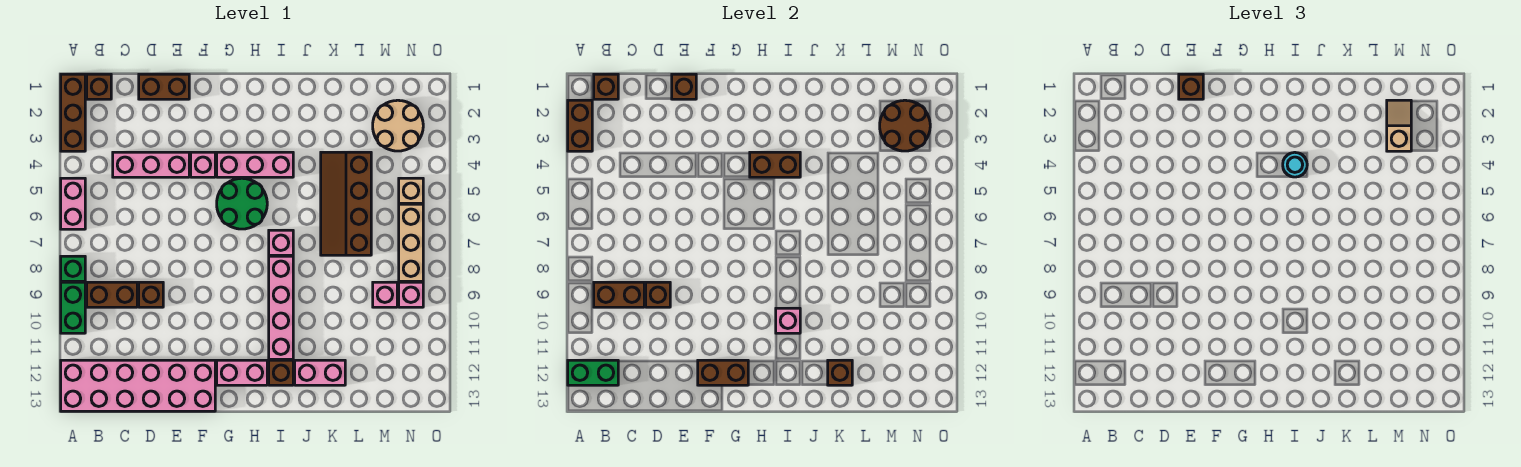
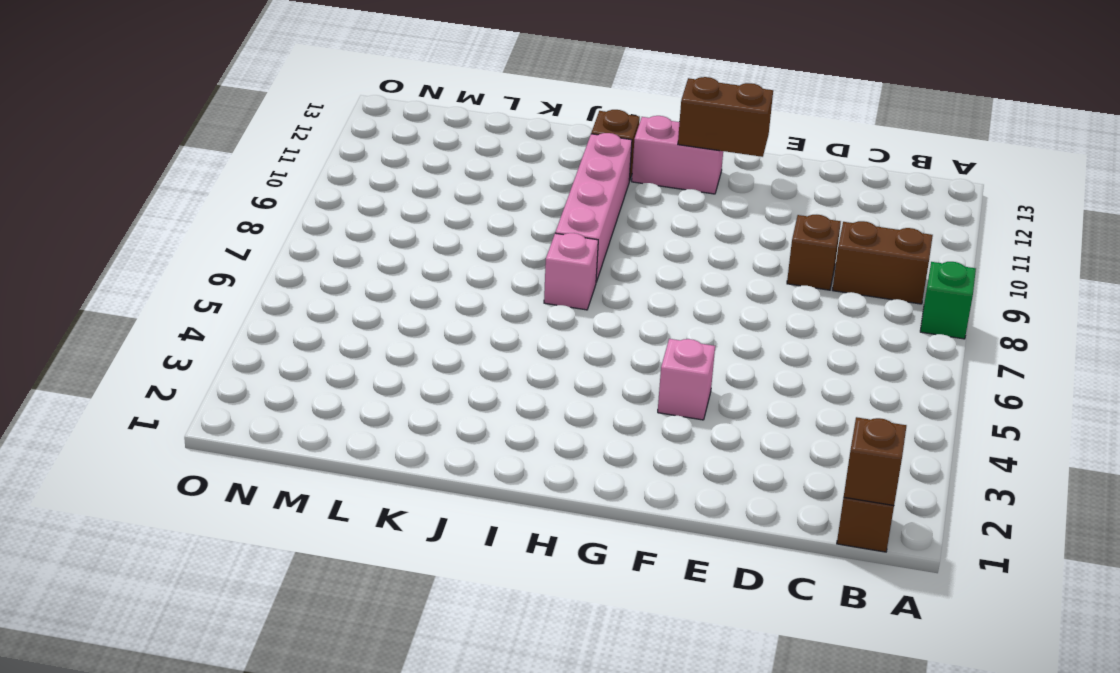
none -> brown brick A1:A3 level 1
none -> pink brick A5:A6 level 1
none -> green brick A9:A10 level 1
none -> pink brick A12:F13 level 1

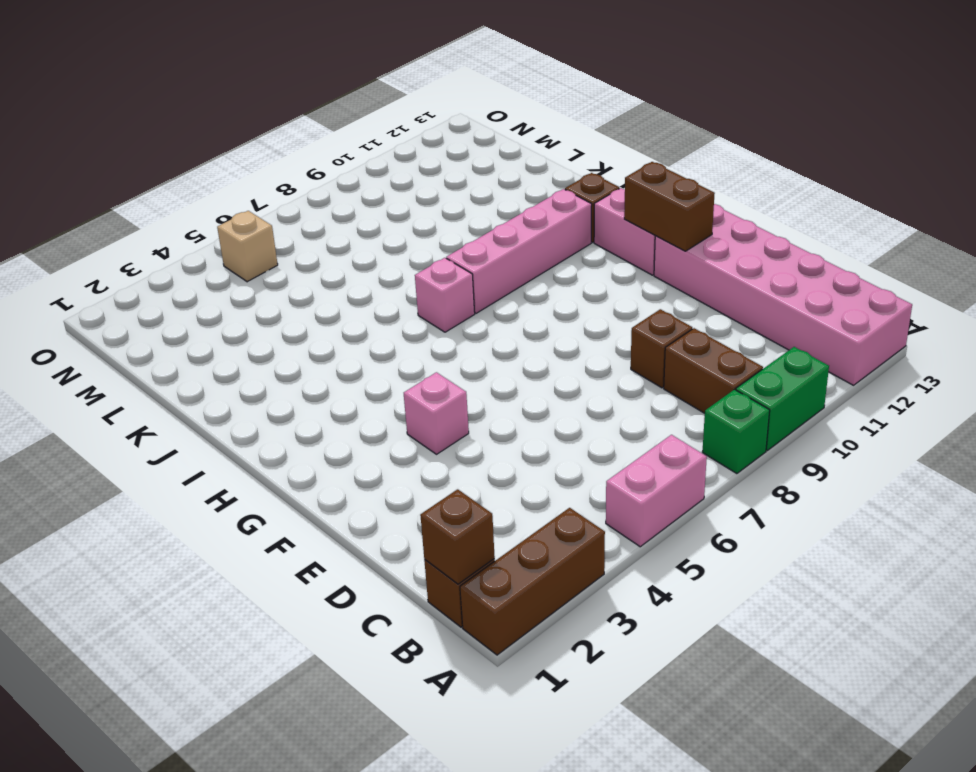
none -> pink brick C4:E4 level 1
none -> brown brick D1:E1 level 1
none -> pink brick G4:I4 level 1
none -> green round brick G5:H6 level 1

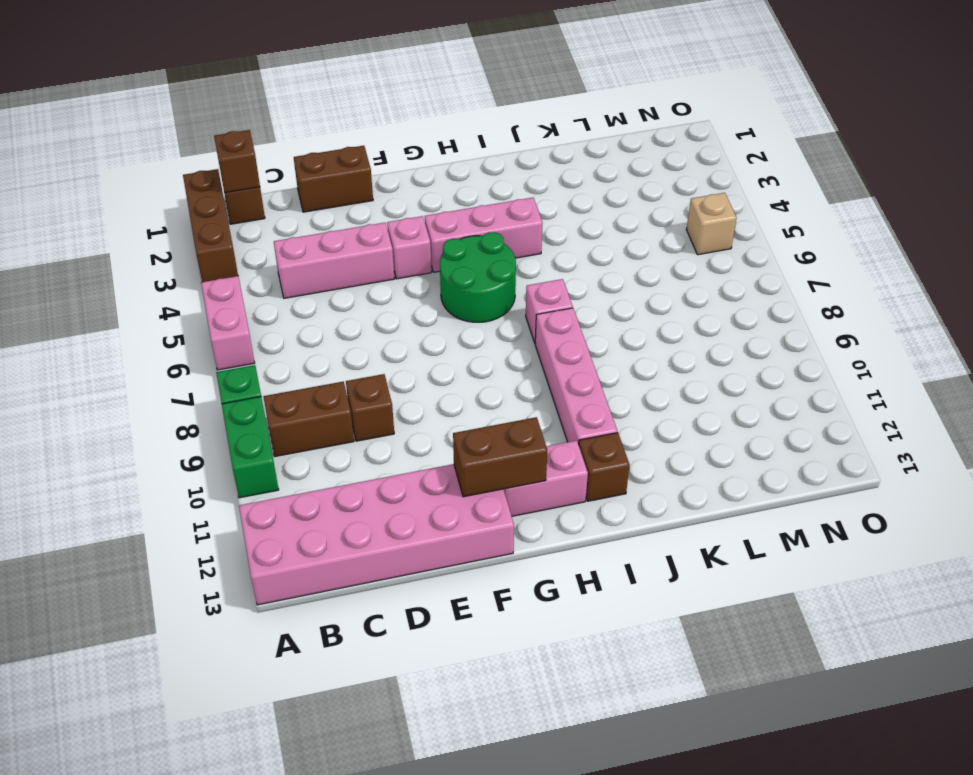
none -> pink brick J12:K12 level 1
none -> brown slope K4:L7 level 1 top L
none -> tan round brick M2:N3 level 1
none -> pink brick M9 level 1

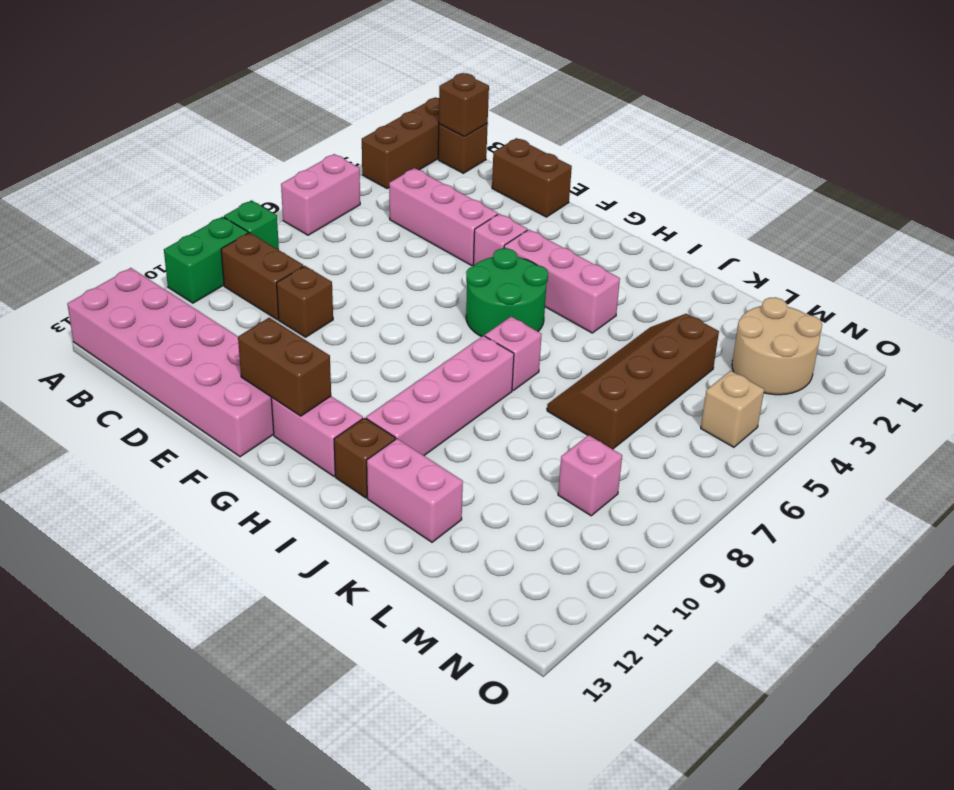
none -> tan brick N6:N8 level 1
none -> pink brick N9 level 1
none -> brown brick A2:A3 level 2
none -> green brick A12:B12 level 2

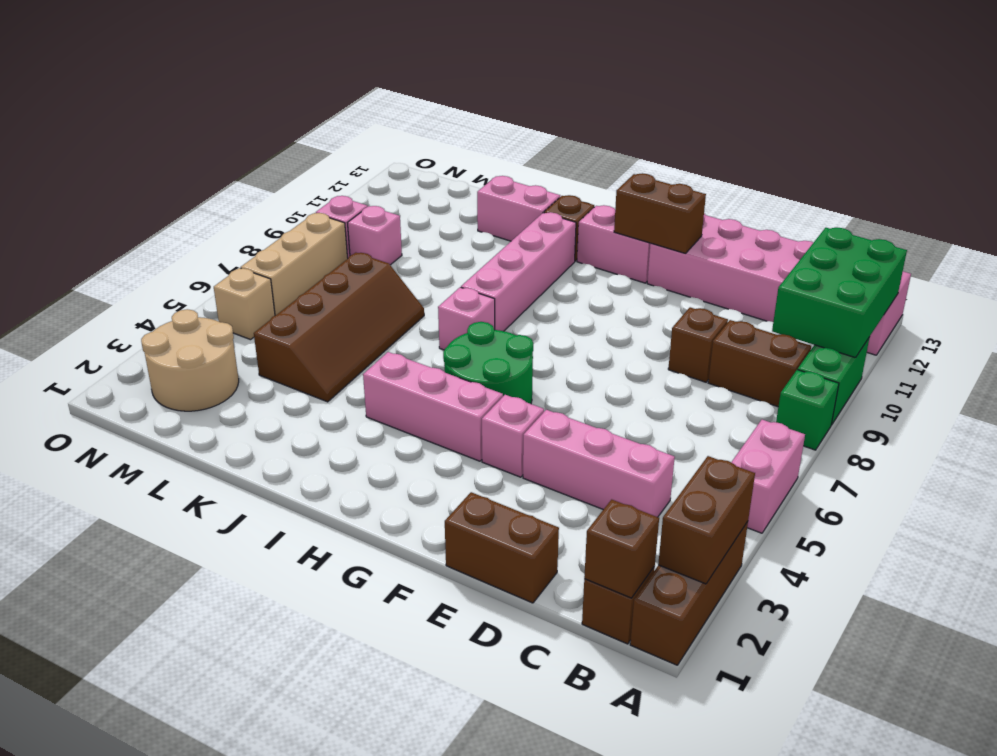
green brick A10:B12 level 2 -> green brick A12:B12 level 2
none -> brown brick B9:C9 level 2
none -> brown brick D9 level 2
none -> brown brick E1 level 2
none -> brown brick H4:I4 level 2

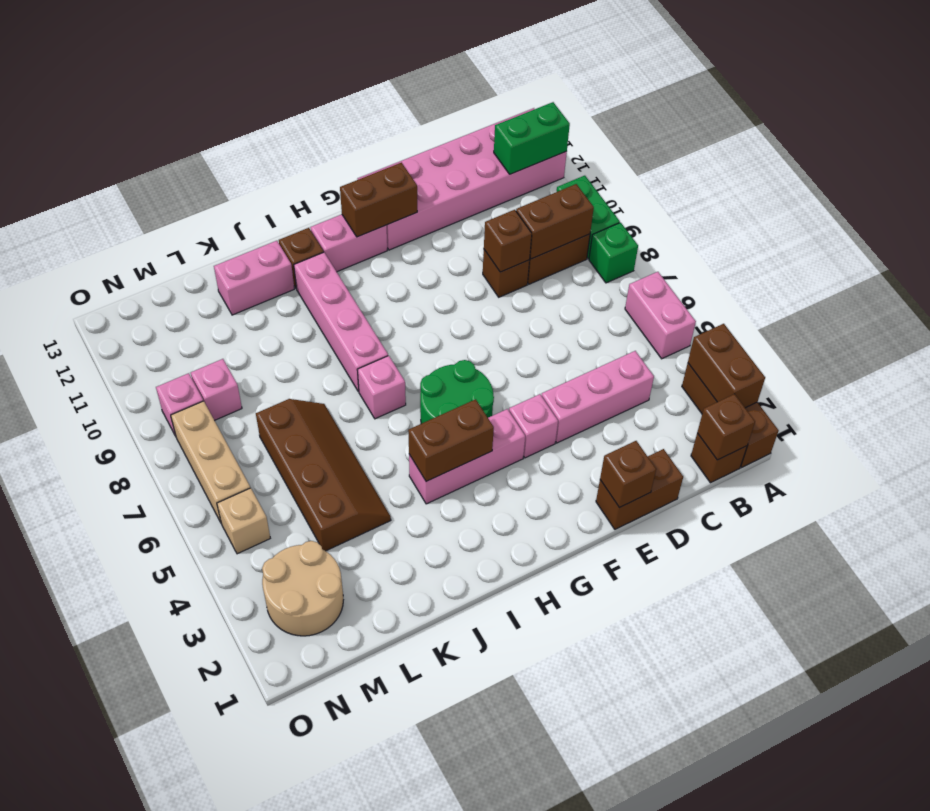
none -> pink brick I10 level 2
none -> brown brick K12 level 2
none -> brown round brick M2:N3 level 2
none -> brown brick E1 level 3

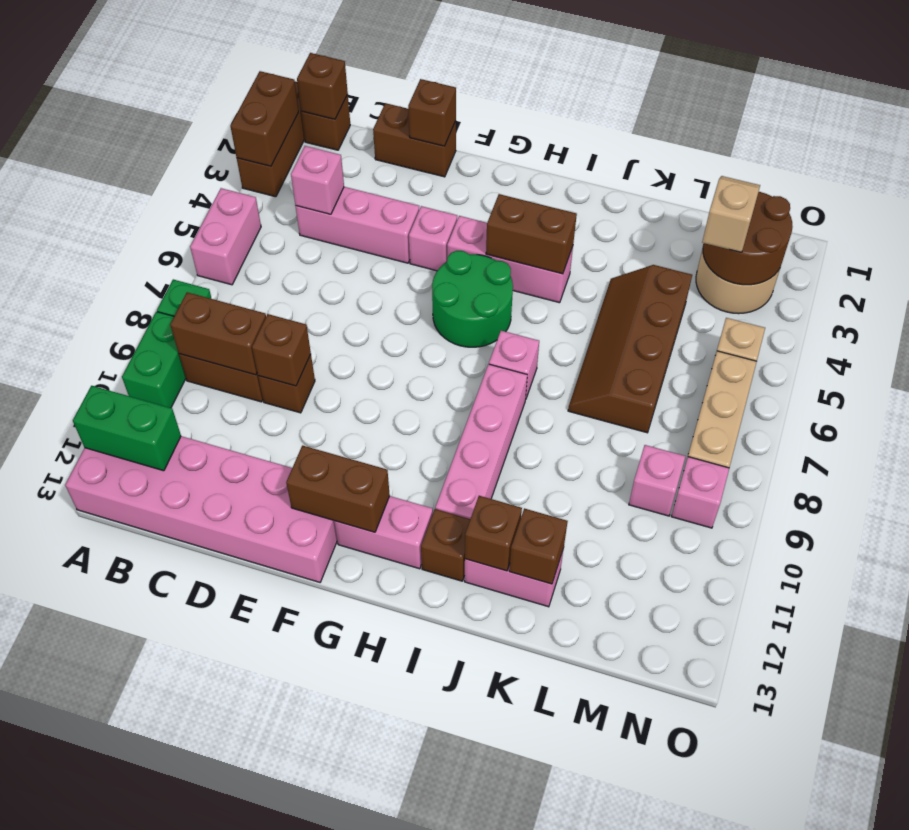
pink brick C4 level 2 -> pink brick I10 level 2
brown brick J12 level 2 -> brown brick E1 level 3
none -> cyan round brick I4 level 3

